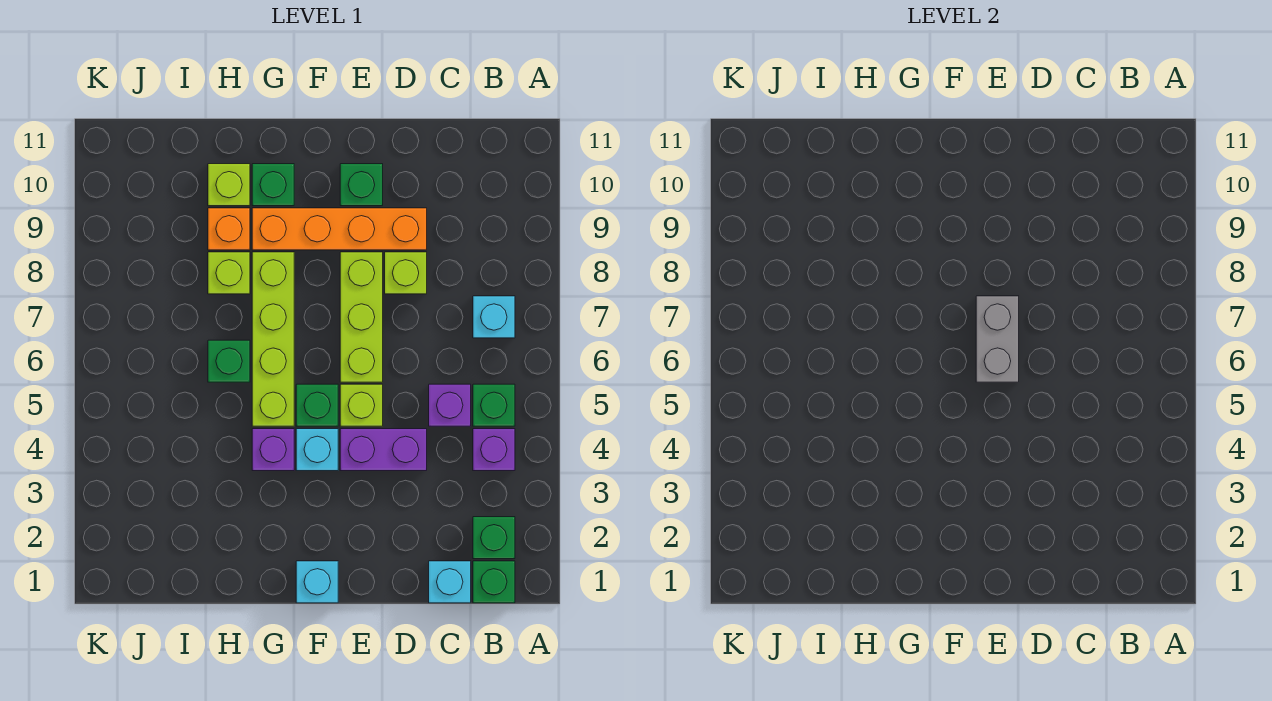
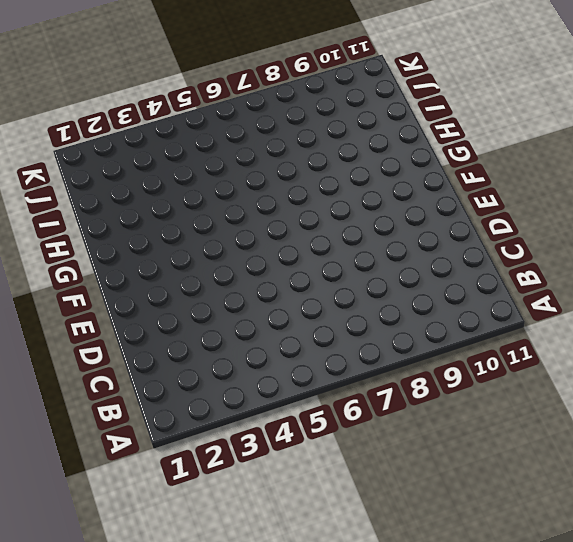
none -> green brick B1 level 1
none -> green brick B2 level 1
none -> purple brick B4 level 1

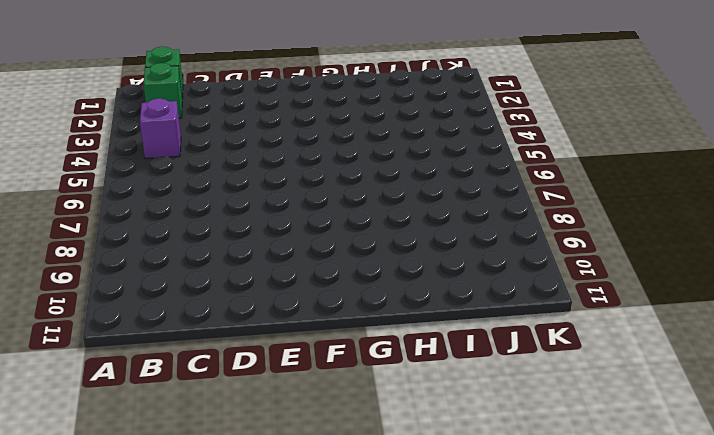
none -> green brick B5 level 1
none -> cyan brick B7 level 1
none -> cyan brick C1 level 1

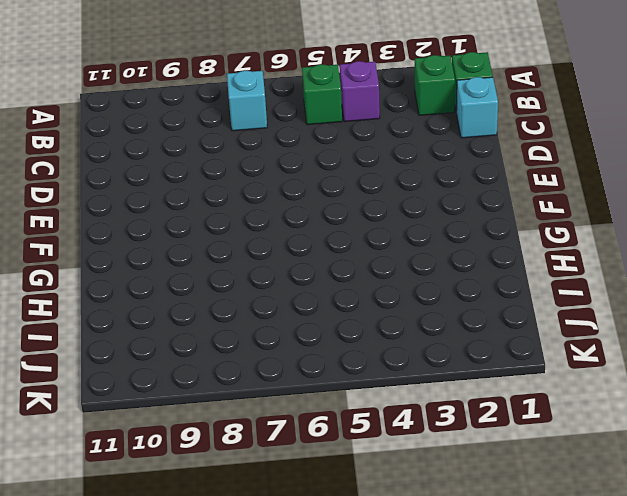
none -> purple brick C5 level 1
none -> purple brick D4:E4 level 1
none -> lime brick D8 level 1

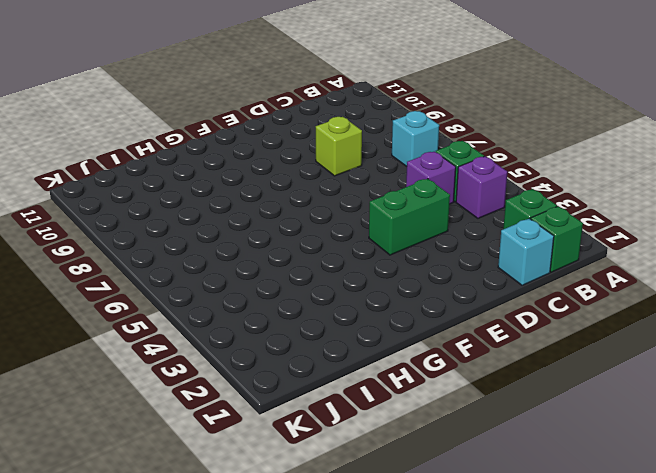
green brick D4:E4 level 1 -> purple brick D4:E4 level 1
none -> orange brick D9:G9 level 1
none -> lime brick E5 level 1
none -> lime brick E6:E8 level 1

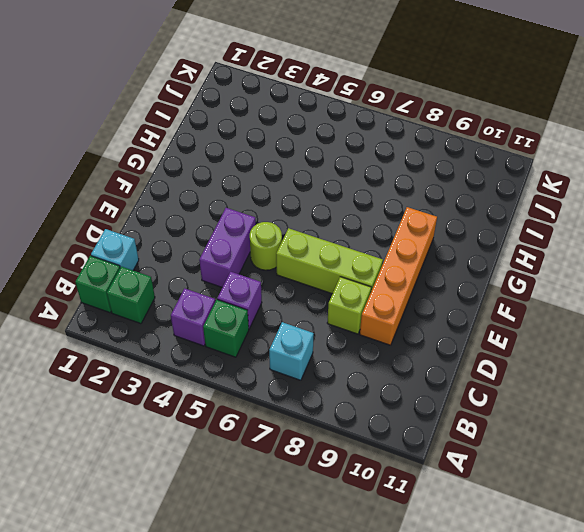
lime round brick E5 level 1 -> lime brick E5 level 1
none -> green brick E10 level 1
none -> cyan brick F1 level 1
none -> cyan brick F4 level 1

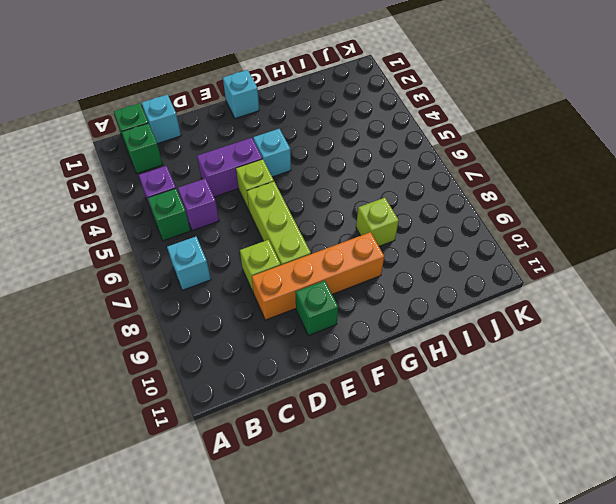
none -> green brick F5 level 1
none -> purple brick G4 level 1
none -> lime brick G5:G8 level 1

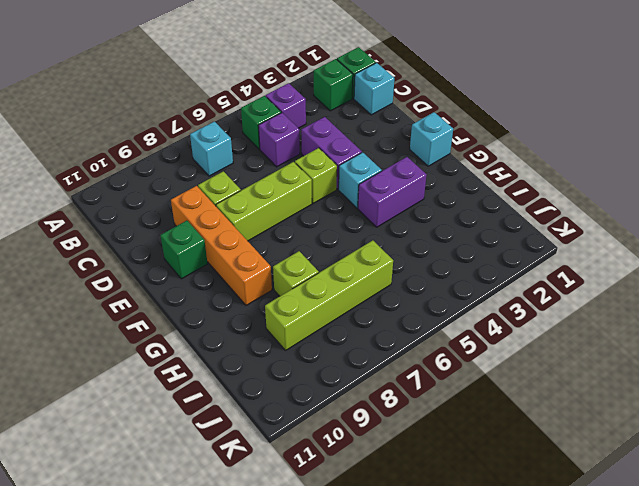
purple brick G3:G4 level 1 -> purple brick G4 level 1
lime brick I6:I9 level 1 -> lime brick G5:G8 level 1
none -> green brick F5 level 1
none -> green brick G10 level 1
none -> green brick H6 level 1

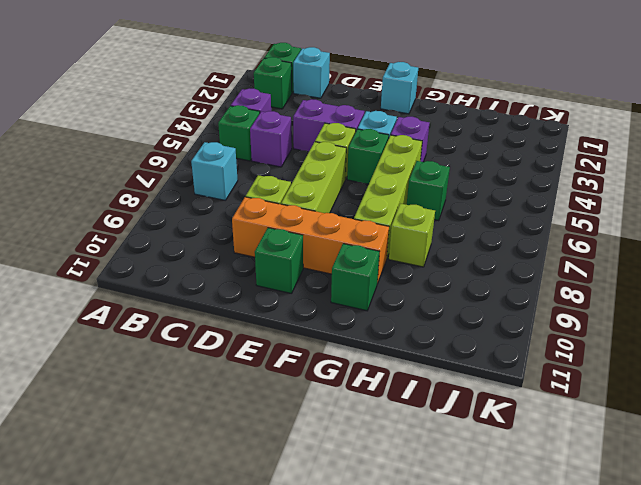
none -> orange brick H9 level 1
none -> lime brick H10 level 1
none -> grey brick E6:E7 level 2

